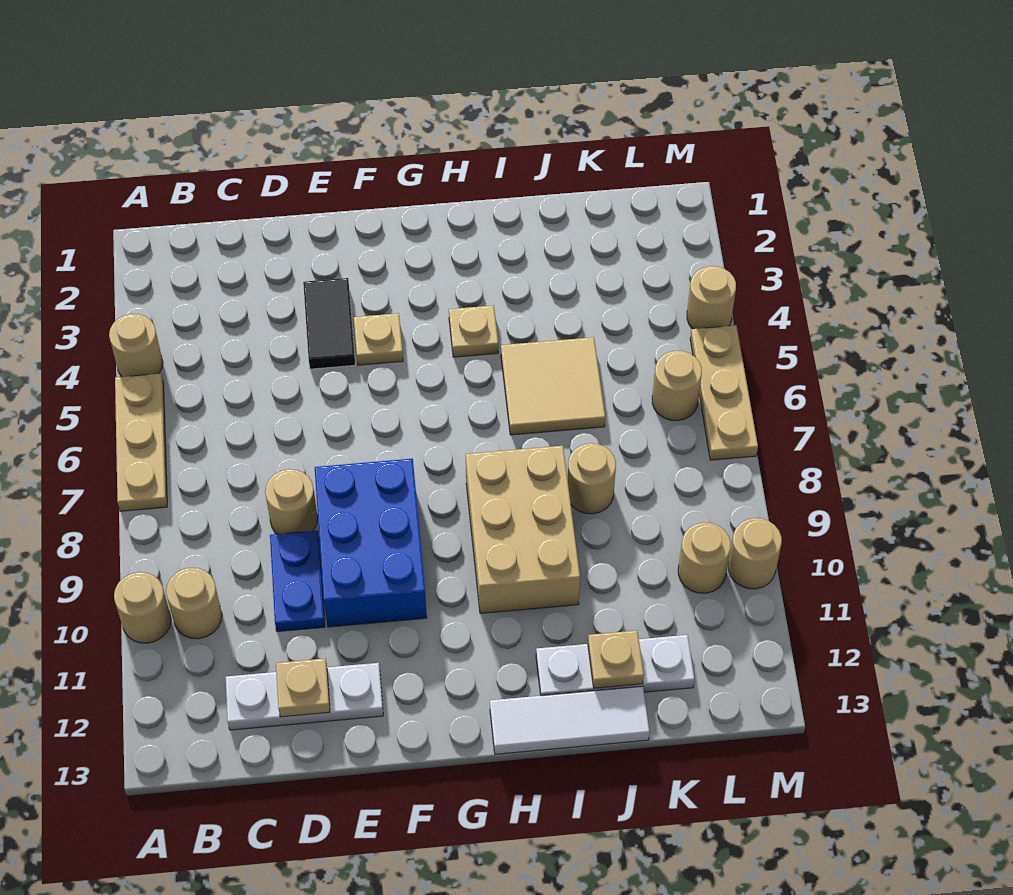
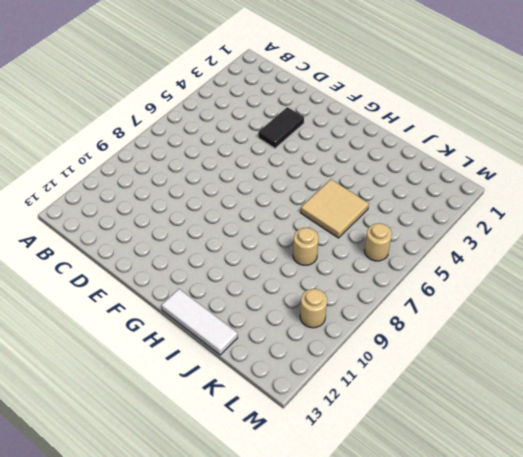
none -> tan round brick A4 level 1
none -> tan plate A5:A7 level 1
none -> tan round brick A10 level 1

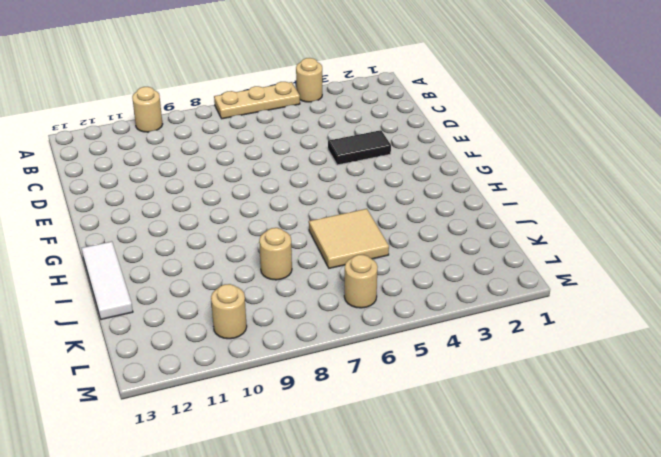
none -> tan round brick B10 level 1
none -> white plate C12:E12 level 1
none -> tan round brick D8 level 1

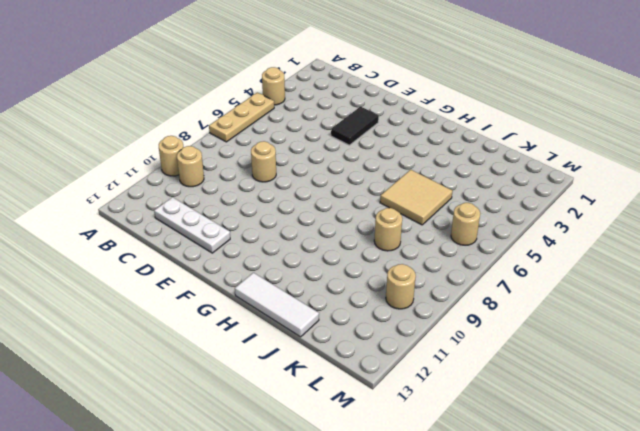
none -> blue plate D9:D10 level 1
none -> blue brick E8:F10 level 1
none -> tan plate F4 level 1

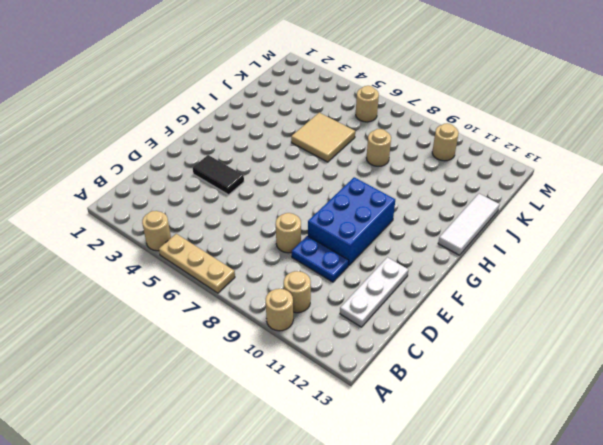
blue brick E9:G10 level 1 -> blue brick E8:F10 level 1
none -> tan plate F4 level 1
none -> tan plate H4 level 1
none -> tan brick H8:I10 level 1

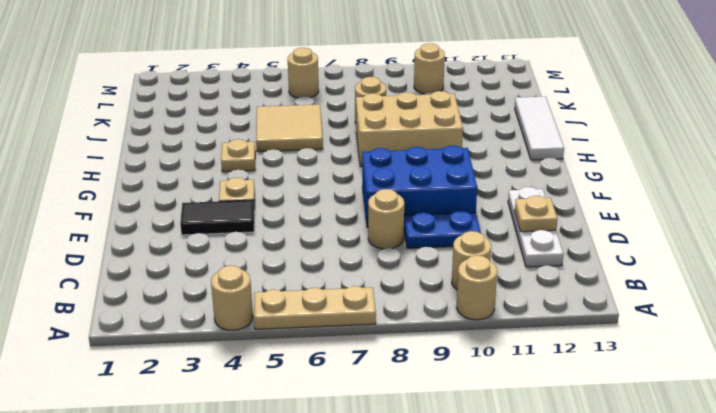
none -> white plate I12:K12 level 1
none -> tan round brick M4 level 1
none -> tan plate M5:M7 level 1

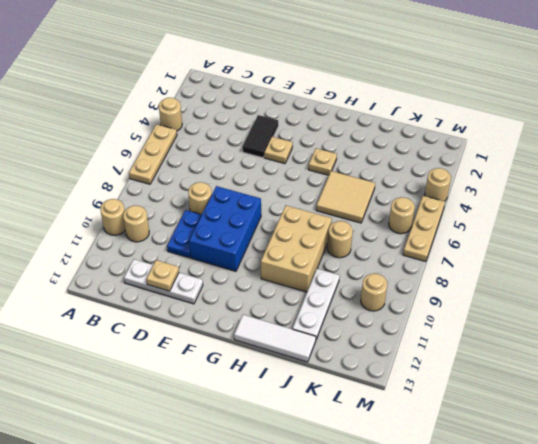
white plate J10:J12 level 1 -> white plate I12:K12 level 1
none -> tan round brick M10 level 1
none -> tan plate J12 level 2

